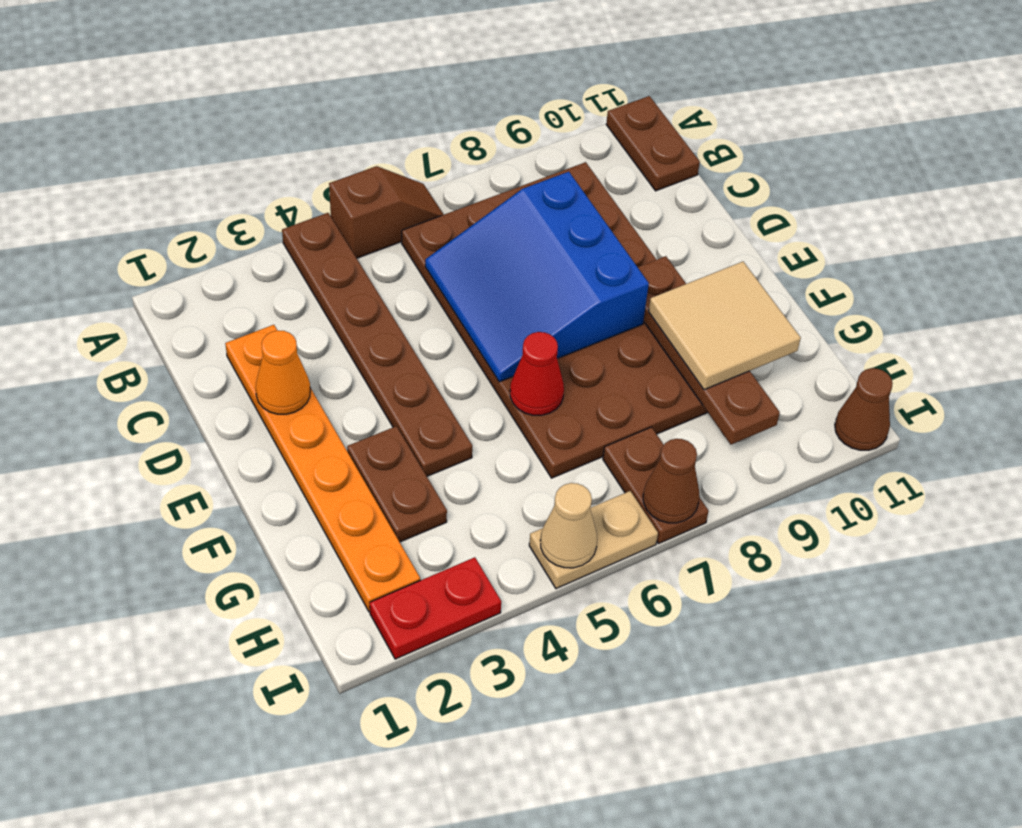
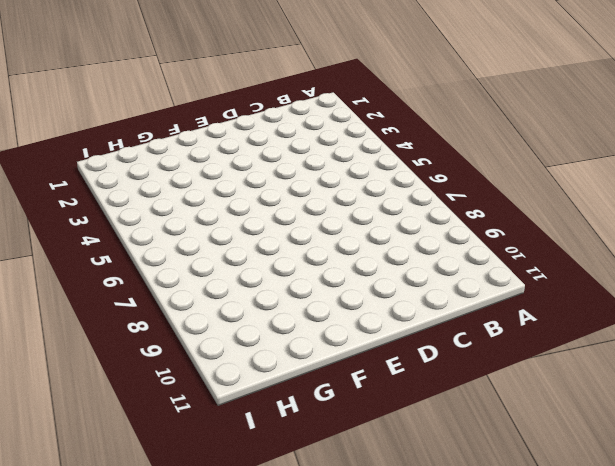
none -> brown plate A4:F4 level 1
none -> brown slope A5:A6 level 1 top 5
none -> brown plate A11:B11 level 1

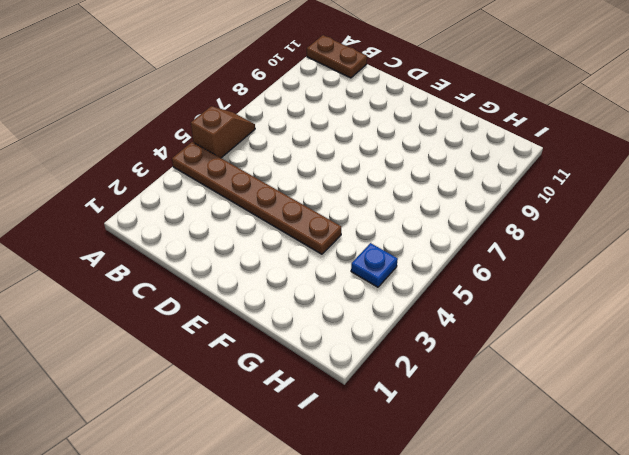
blue plate H4 level 1 -> none
none -> brown plate B6:G9 level 1
none -> orange plate C2:H2 level 1
none -> brown plate F3:G3 level 1

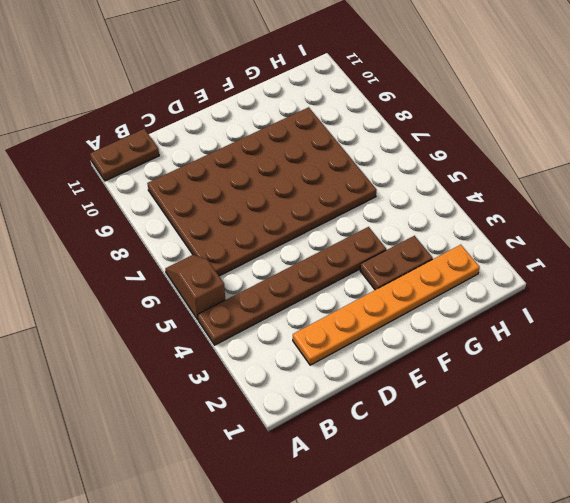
none -> brown plate H7:I7 level 1
none -> red plate I2:I3 level 1
none -> tan plate I5:I6 level 1

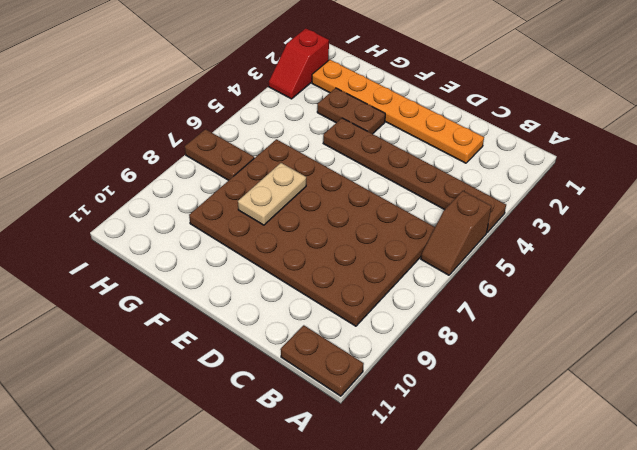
tan plate F7:F8 level 2 -> tan plate I5:I6 level 1
red slope I2:I3 level 1 top 2 -> red plate I2:I3 level 1
none -> brown cone I11 level 1
none -> blue slope C6:E8 level 2 top 8
none -> orange cone D2 level 2

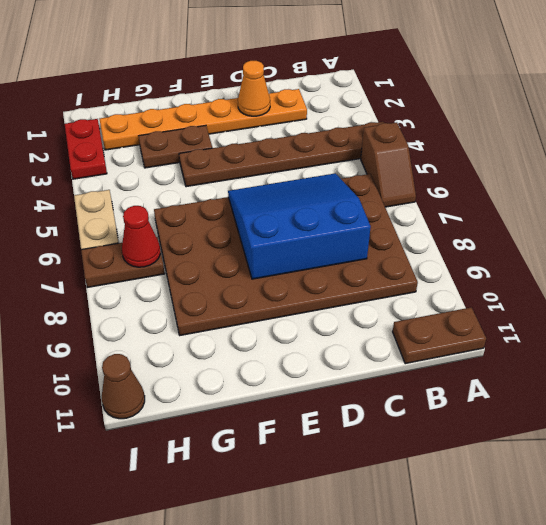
red cone H7 level 2 -> red cone F6 level 2
none -> brown plate E9:H9 level 2
none -> tan cone I5 level 2
none -> brown cone I7 level 2

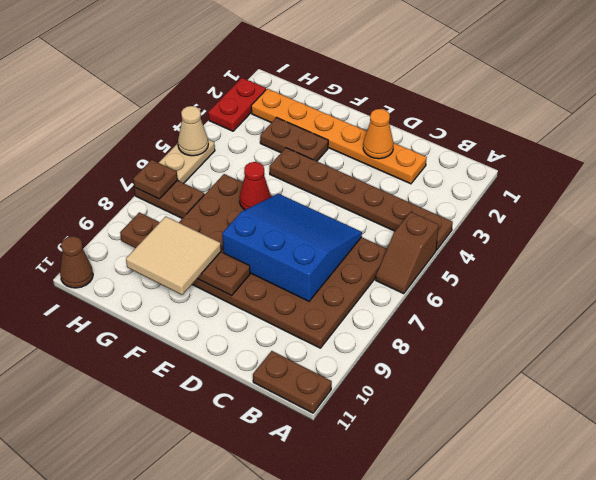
brown plate I7 level 2 -> brown cone I7 level 2

